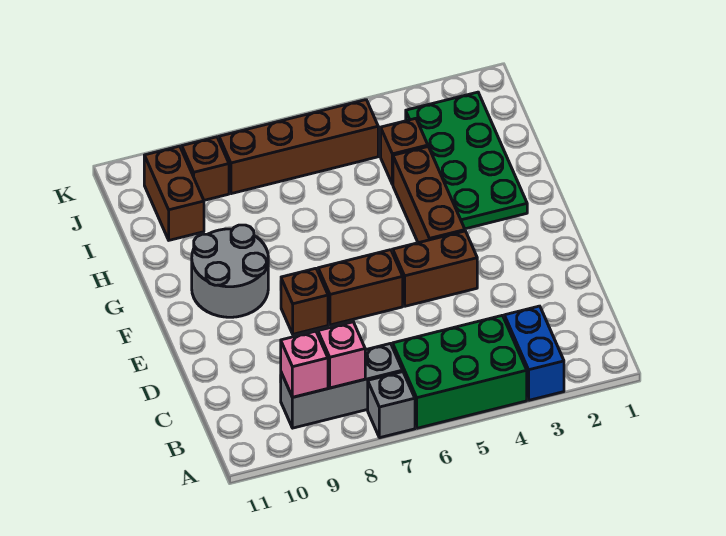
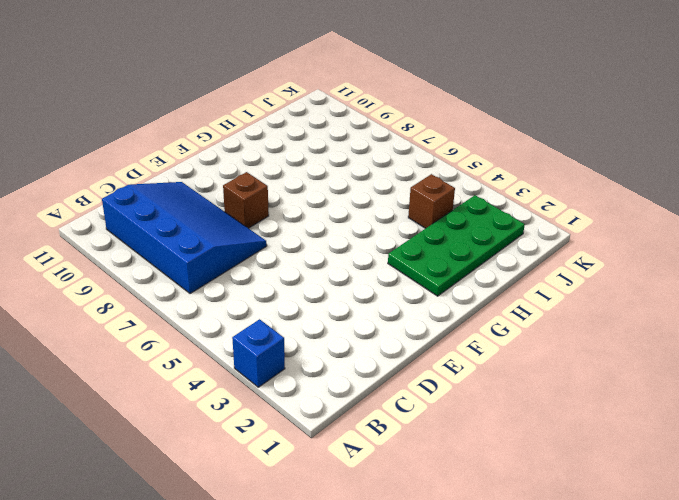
blue brick A3 level 1 -> blue brick A3:B3 level 1
blue slope B7:D10 level 1 top B -> grey brick B7:B9 level 1
none -> green brick A4:B6 level 1
none -> grey brick A7 level 1
none -> brown brick E4:E5 level 1

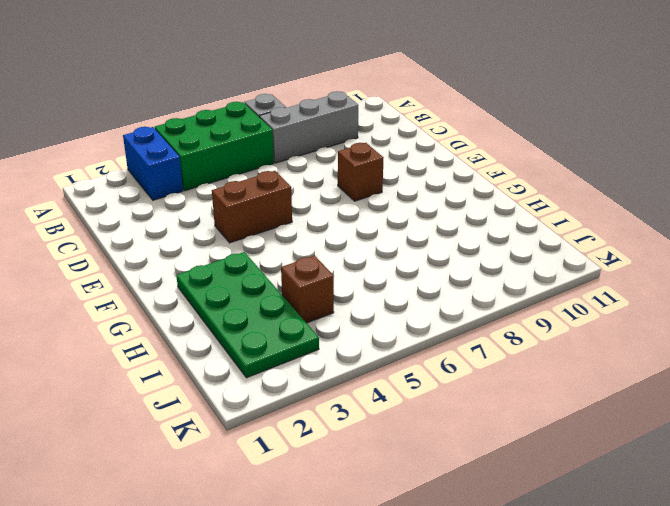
none -> brown brick E6:E7 level 1
none -> brown brick F4:H4 level 1
none -> grey round brick F9:G10 level 1

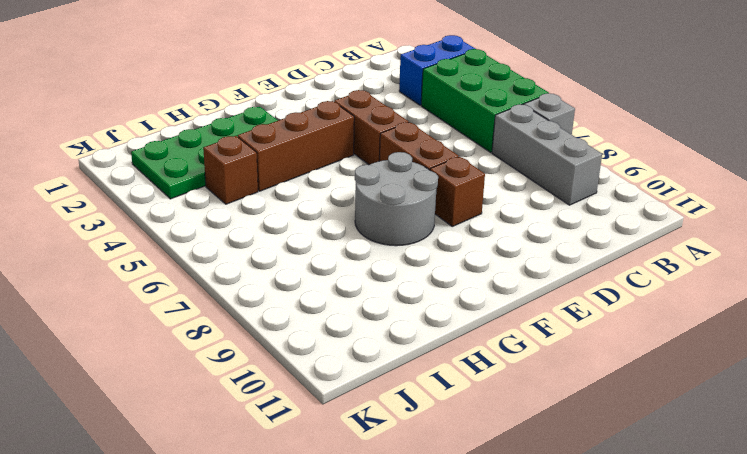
grey round brick F7:G8 level 1 -> grey round brick F9:G10 level 1
none -> brown brick I10:J10 level 1
none -> brown brick J5:J8 level 1
none -> brown brick J9 level 1

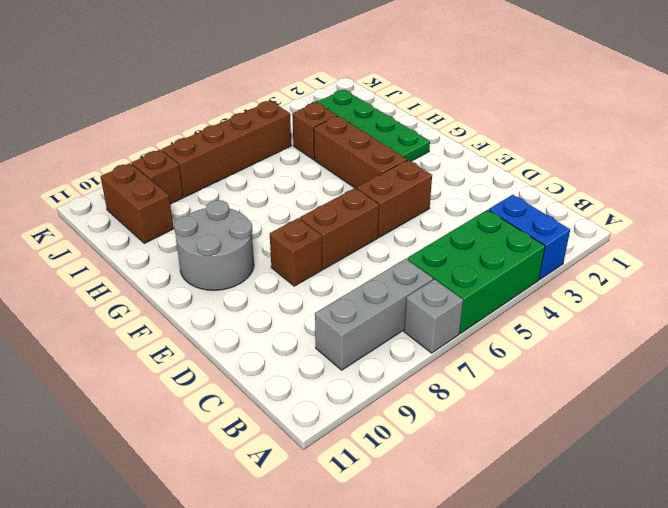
none -> pink brick B8 level 2
none -> pink brick B9 level 2

